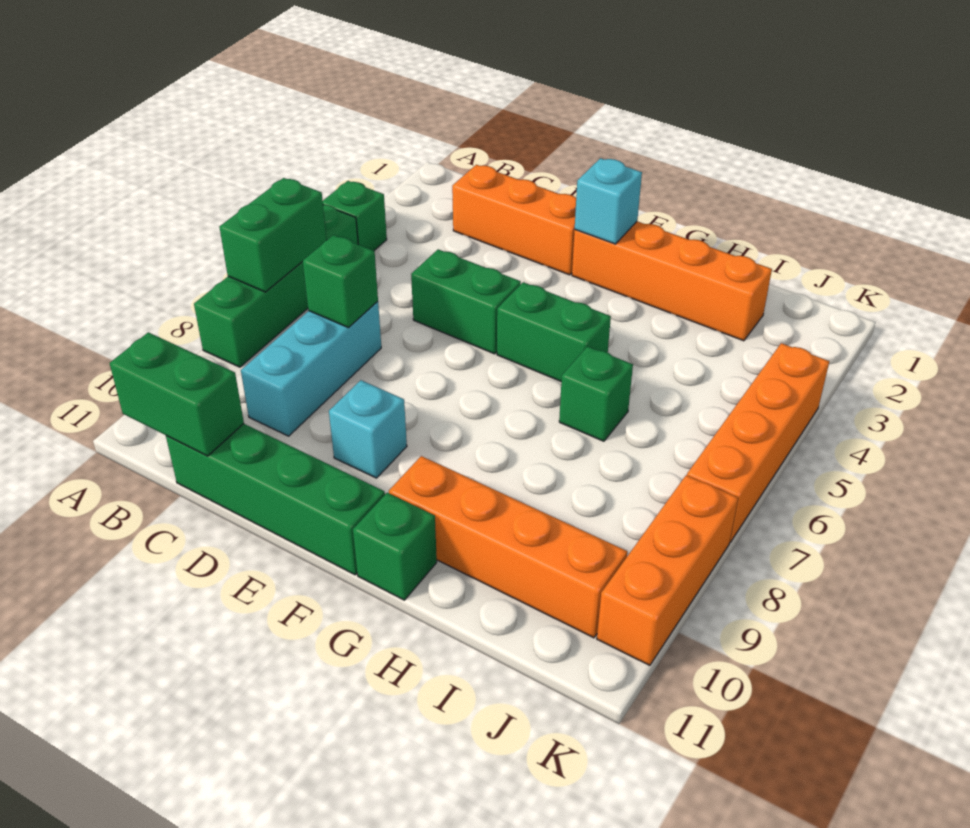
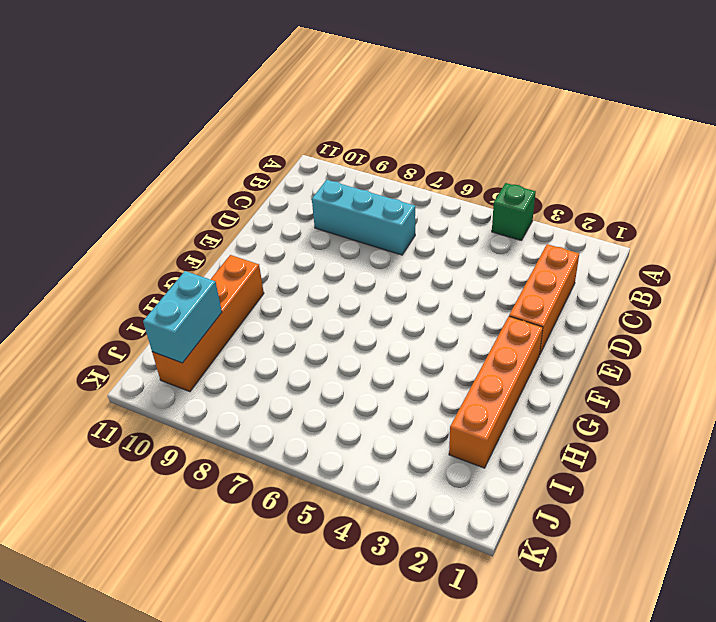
cyan brick I10:J10 level 2 -> none
none -> green brick A5:A8 level 1
none -> green brick C11:F11 level 1
none -> green brick D5:E5 level 1

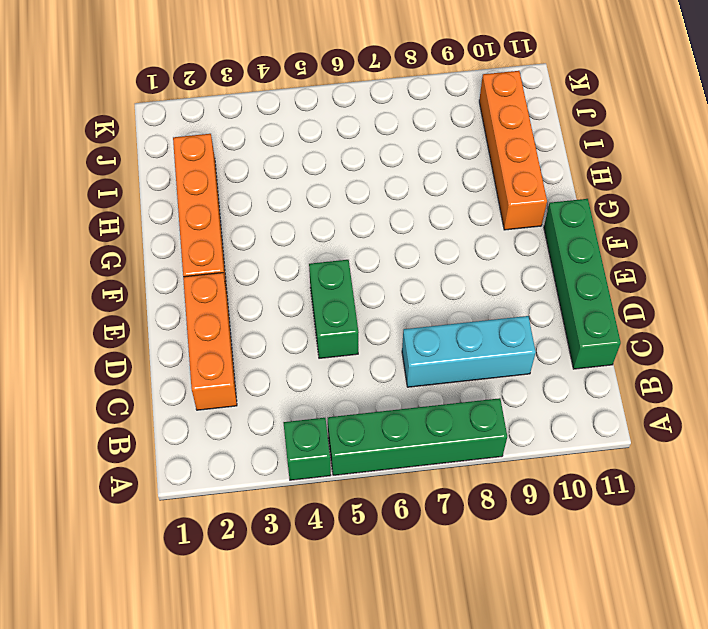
none -> cyan brick E9 level 1
none -> green brick F5:G5 level 1
none -> green brick G11 level 1

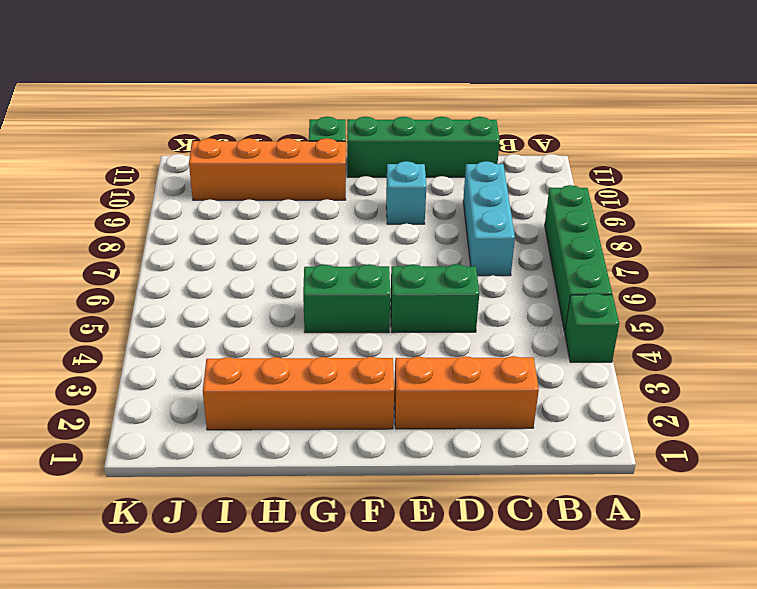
none -> green brick H6 level 1
none -> orange brick K4:K7 level 1
none -> orange brick K8:K10 level 1

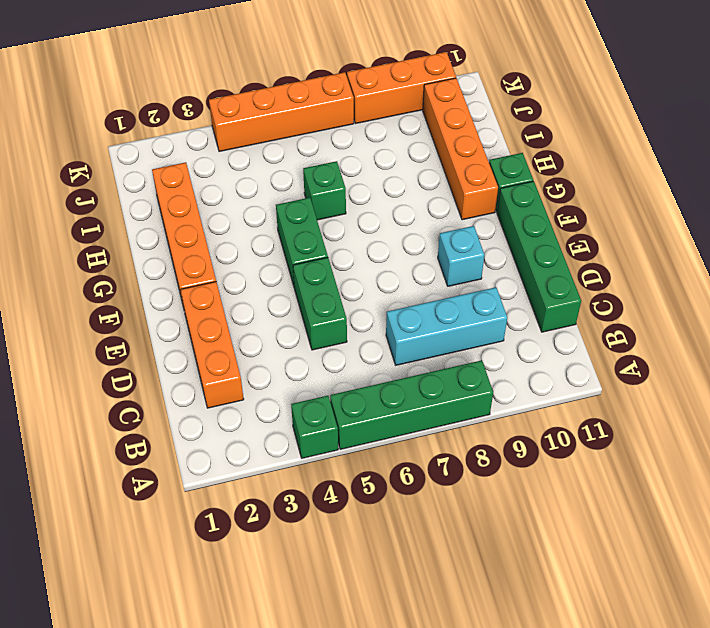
none -> green brick A6:A7 level 2
none -> green brick B11:C11 level 2
none -> green brick C7 level 2

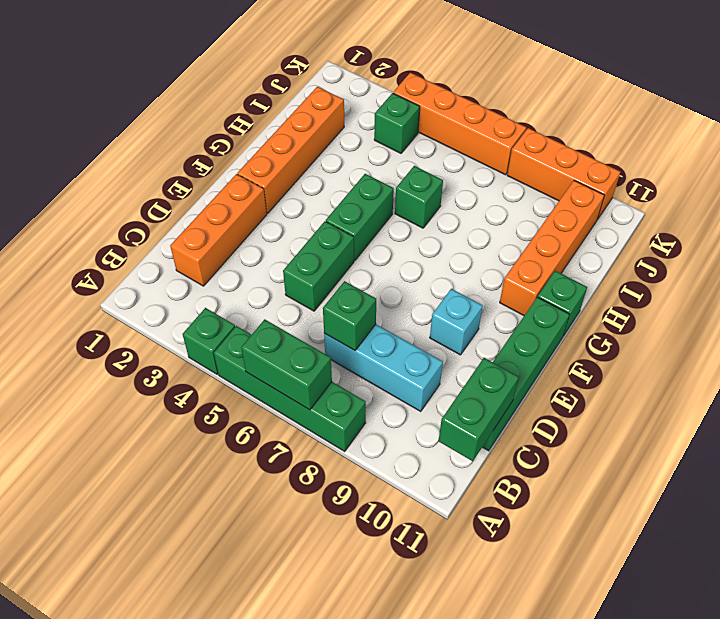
green brick J4 level 1 -> none
none -> cyan brick F2 level 2

